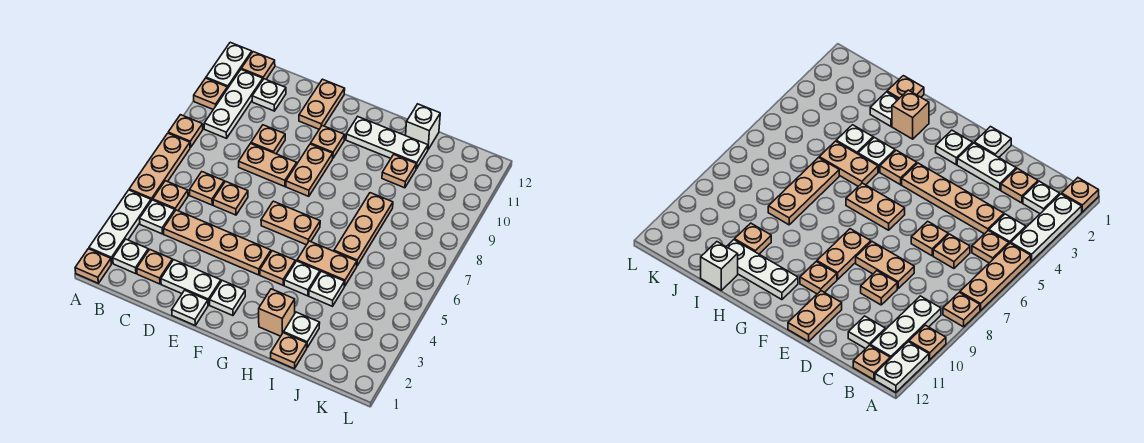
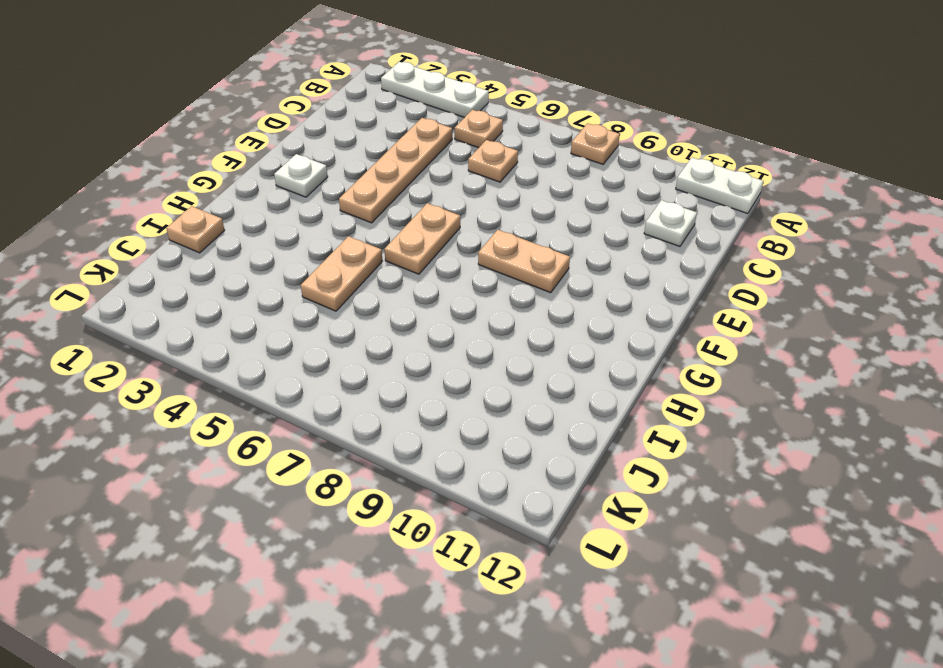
none -> tan plate A1 level 1
none -> tan plate A5:A7 level 1
none -> tan plate A10 level 1
none -> white plate B2 level 1

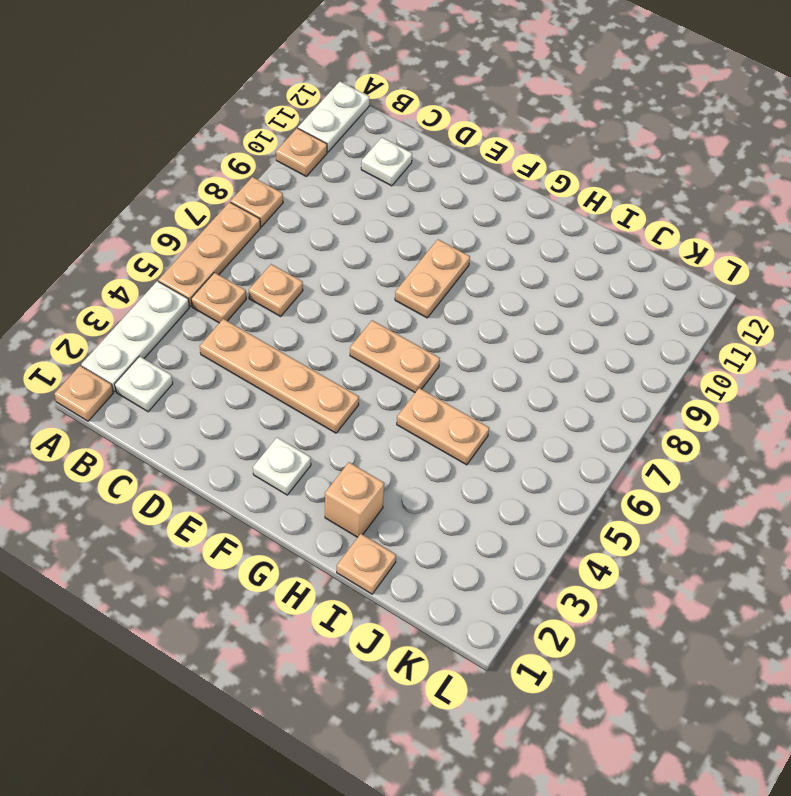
none -> white plate B4 level 1
none -> white plate B9:B11 level 1
none -> tan plate B12 level 1
none -> tan plate C2 level 1

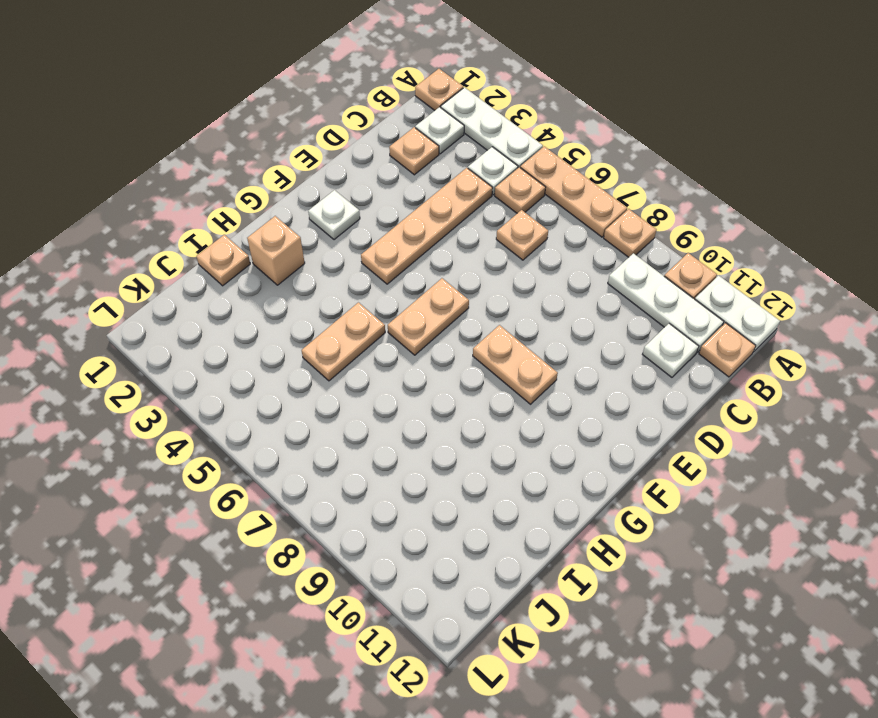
none -> white plate D2:E2 level 1
none -> tan plate D6 level 1
none -> tan plate D8:E8 level 1
none -> tan plate D9 level 1

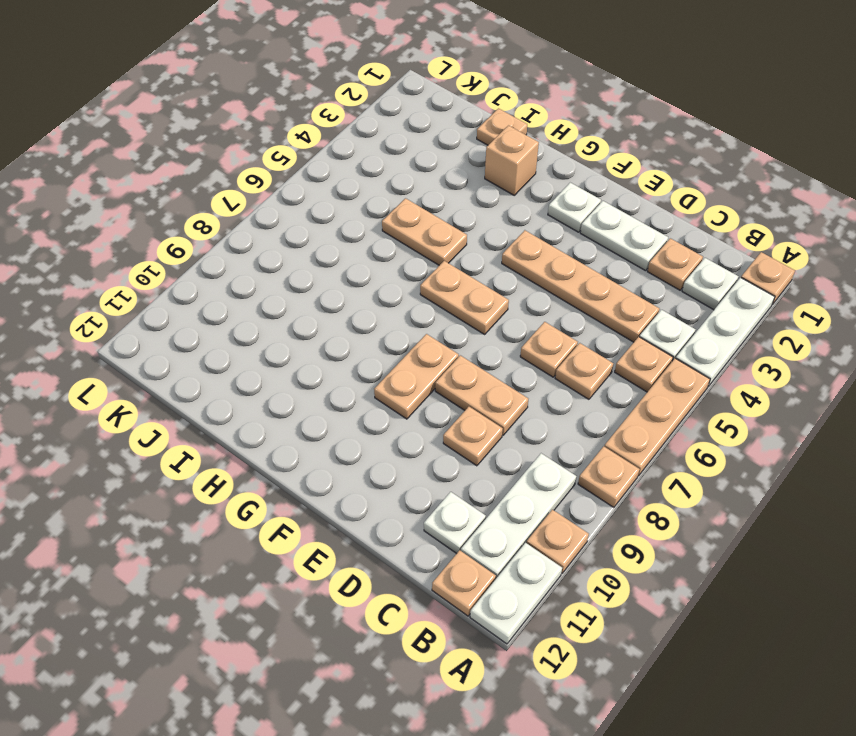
none -> white plate E1 level 1
none -> tan plate E11:E12 level 1
none -> tan plate F10 level 1
none -> tan plate G4 level 1

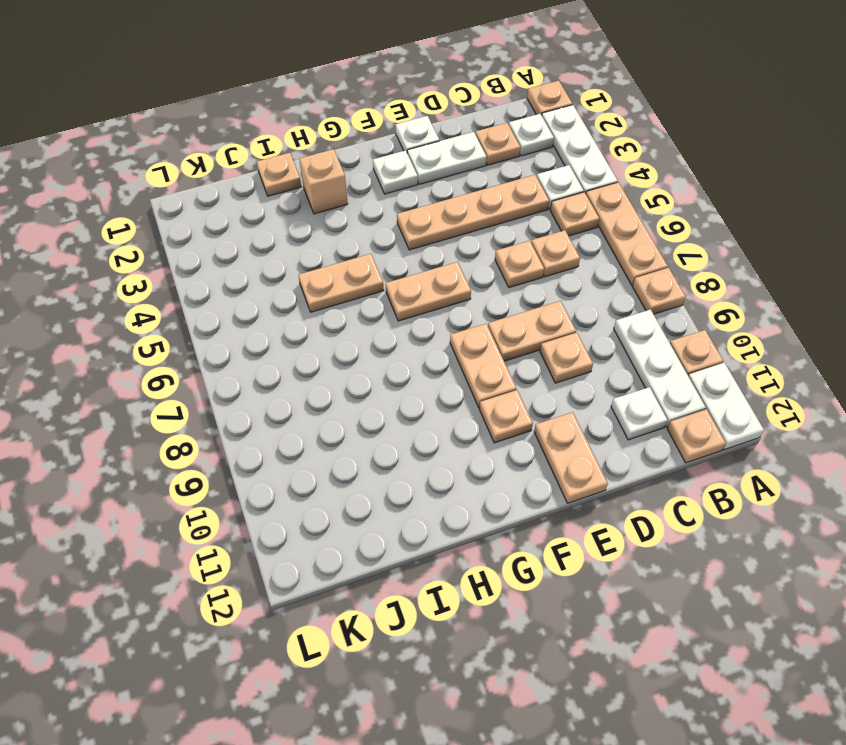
none -> tan plate G4 level 1
none -> white plate G11:I11 level 1
none -> white plate H4 level 1
none -> white plate I2 level 1

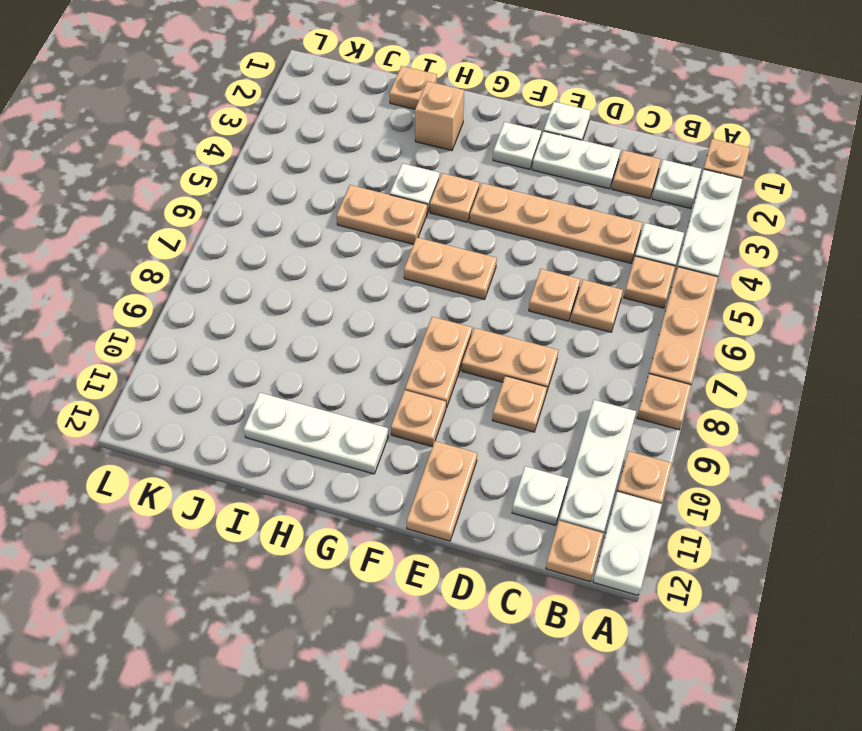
none -> white plate I2 level 1
none -> white plate I4 level 1
none -> tan plate I6:I8 level 1
none -> tan plate I10 level 1

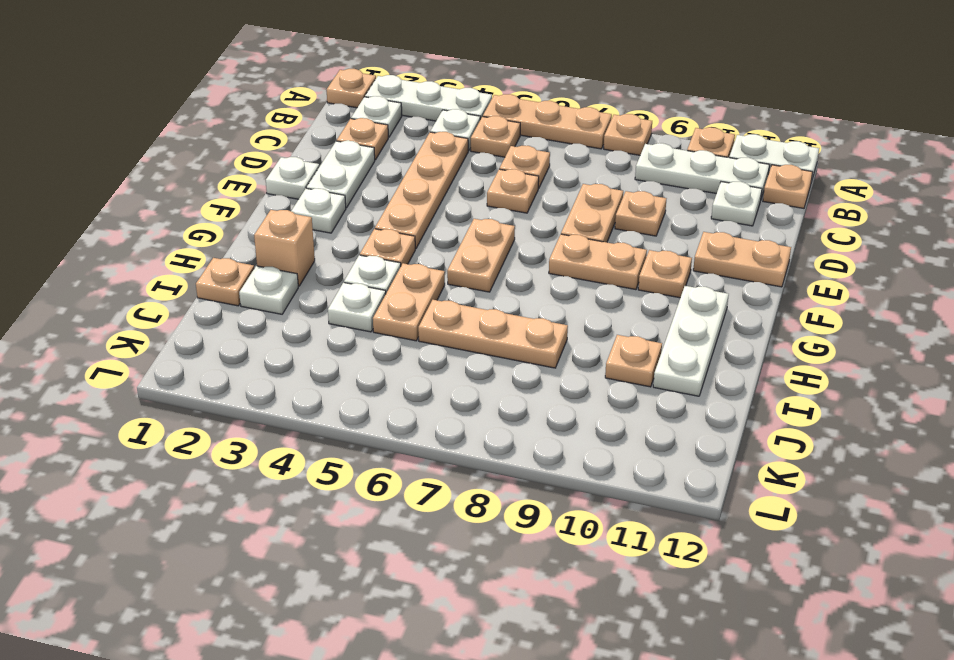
none -> white brick I12 level 1

